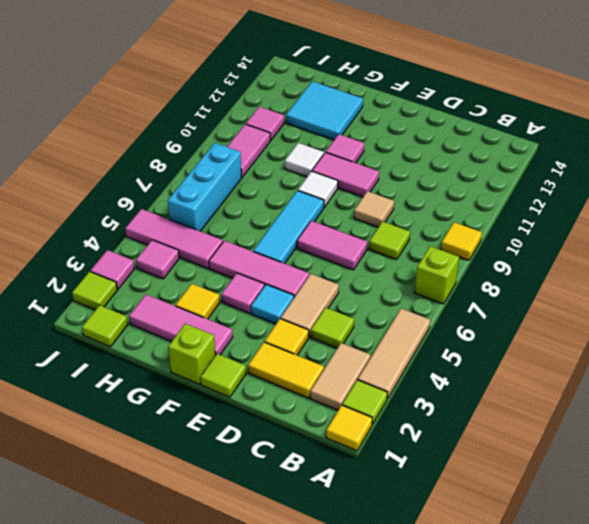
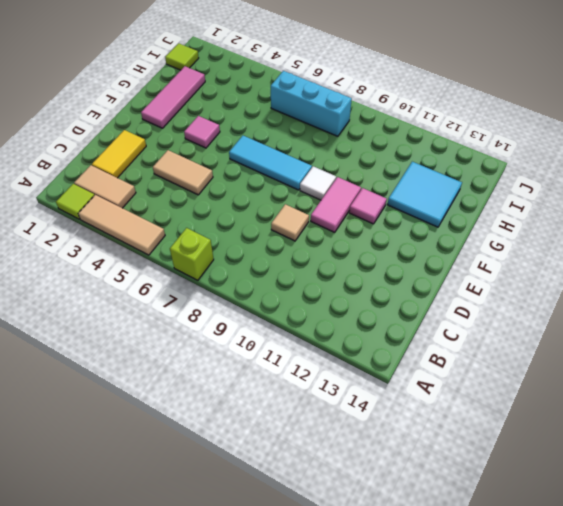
none -> yellow tile A1 level 1
none -> yellow tile A9 level 1
none -> lime tile C4 level 1
none -> lime tile C8 level 1

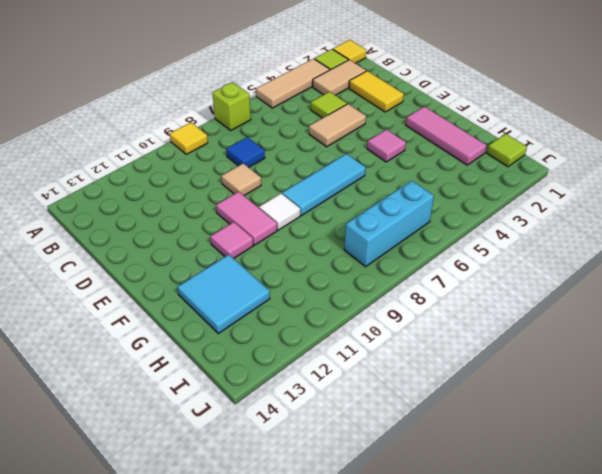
blue tile C8 level 1 -> lime tile C8 level 1
none -> yellow tile D3 level 1
none -> pink tile D7:E7 level 1
none -> lime tile E1 level 1
none -> cyan tile E4 level 1

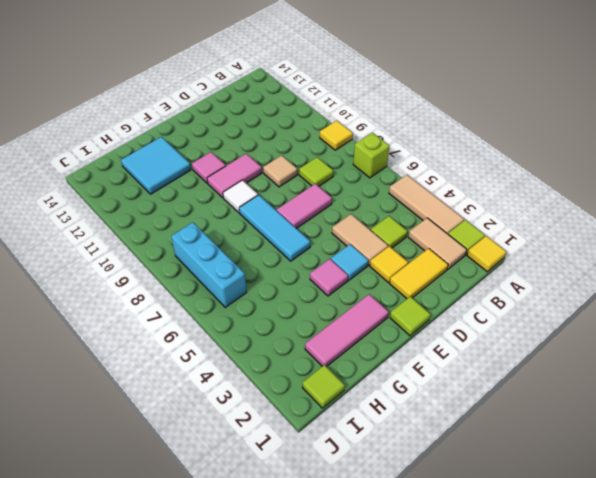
none -> pink tile E5:G5 level 1
none -> lime brick F1 level 1
none -> yellow tile G3 level 1
none -> white tile G10 level 1

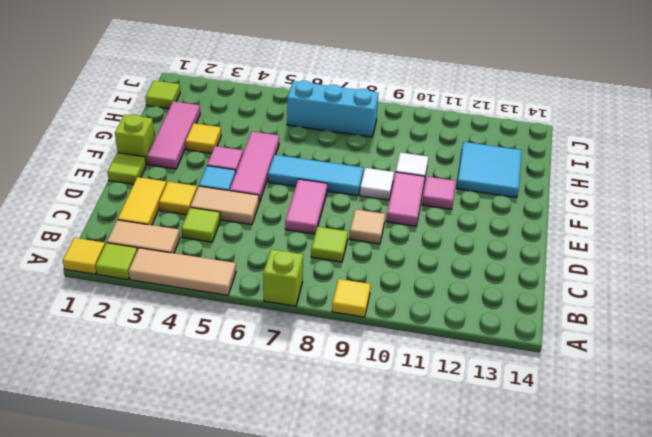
none -> pink tile H5:J5 level 1
none -> pink tile I4 level 1
none -> pink tile I9:I10 level 1
none -> pink tile I11 level 1

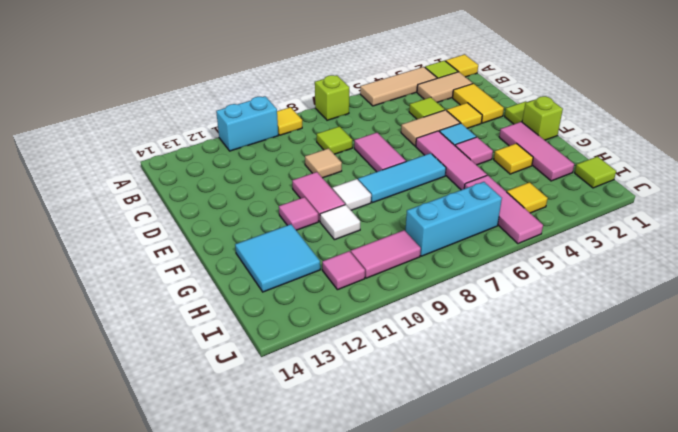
cyan brick A10:A11 level 1 -> none
yellow tile I4 level 1 -> pink tile I4 level 1
none -> lime tile J2 level 1
none -> pink tile J3 level 1

